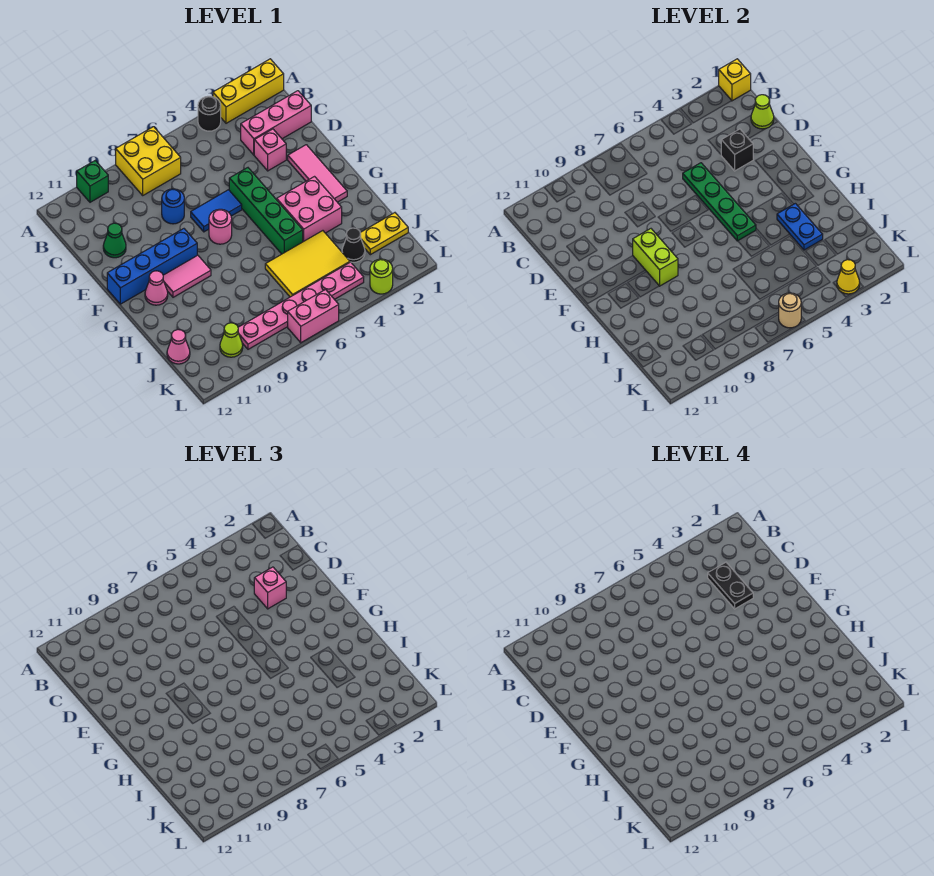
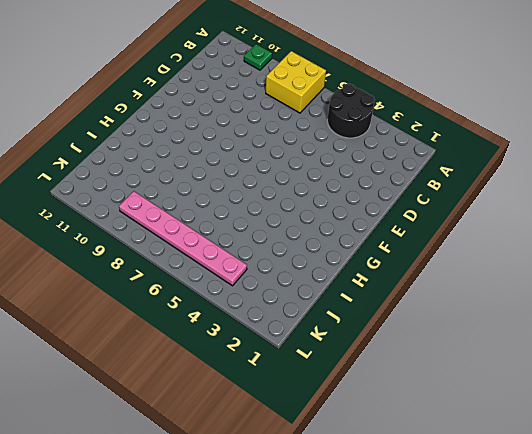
black round brick A4:B5 level 1 -> black round brick A4 level 1
green plate A10 level 1 -> green brick A10 level 1
none -> yellow brick A1:A3 level 1
none -> pink brick C1:C3 level 1
none -> pink brick D3 level 1
none -> blue round brick D8 level 1

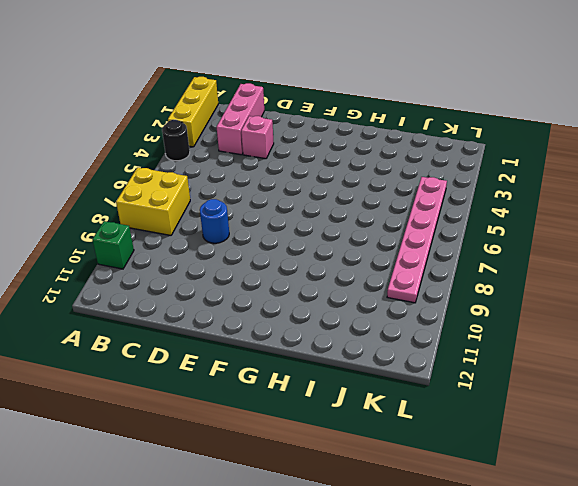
none -> green cone D11 level 1
none -> pink tile E2:G2 level 1
none -> green brick E5:H5 level 1
none -> blue tile E6:E7 level 1

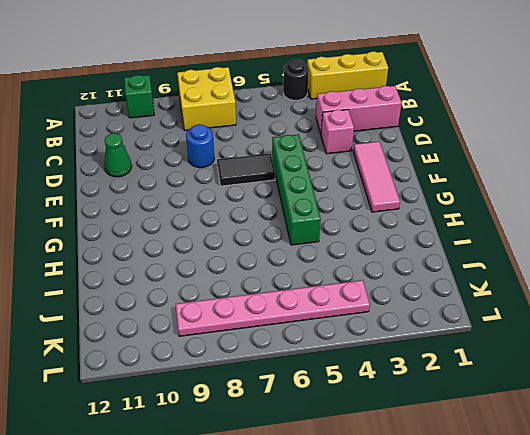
black tile E6:E7 level 1 -> blue tile E6:E7 level 1
none -> pink round brick F7 level 1
none -> blue brick F9:F12 level 1
none -> pink brick G3:H4 level 1
none -> pink tile G9:G10 level 1

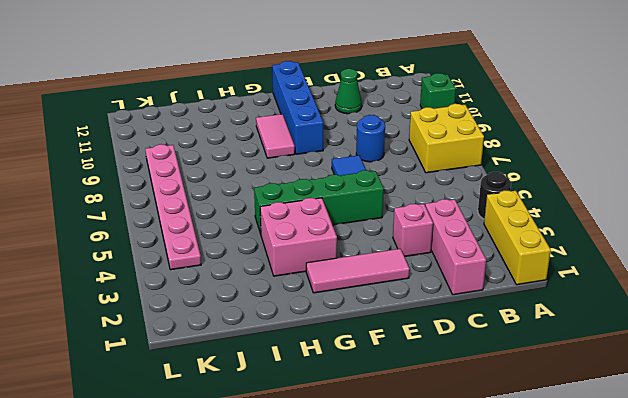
none -> pink round brick F7 level 1
none -> pink cone G11 level 1
none -> yellow tile I4:J6 level 1
none -> yellow plate J1:J2 level 1

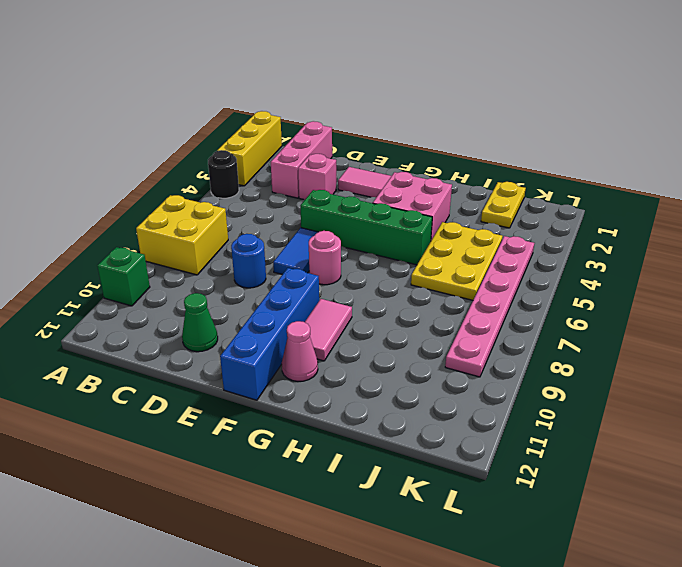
yellow plate I4:J6 level 1 -> yellow tile I4:J6 level 1
none -> black cone J3 level 1
none -> pink cone J12 level 1
none -> lime cone K10 level 1
none -> lime round brick L3 level 1

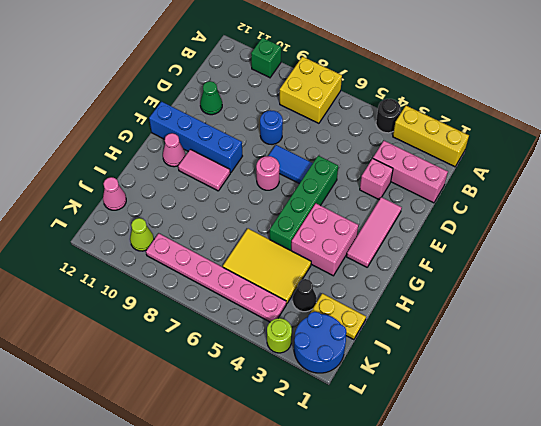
blue round brick K1:L2 level 1 -> none
none -> pink brick L6:L7 level 1
none -> yellow brick A1 level 2
none -> lime cone C1 level 2
none -> black brick D3 level 2

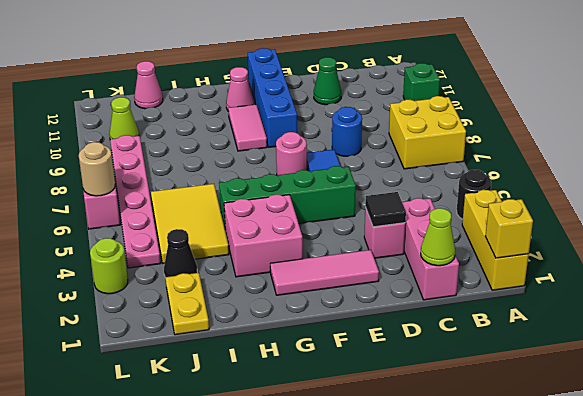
black tile D3 level 2 -> black brick D3 level 2
none -> green plate D5:G5 level 2
none -> lime brick F9:G9 level 2
none -> blue plate H3:I3 level 2
none -> yellow cone L3 level 2

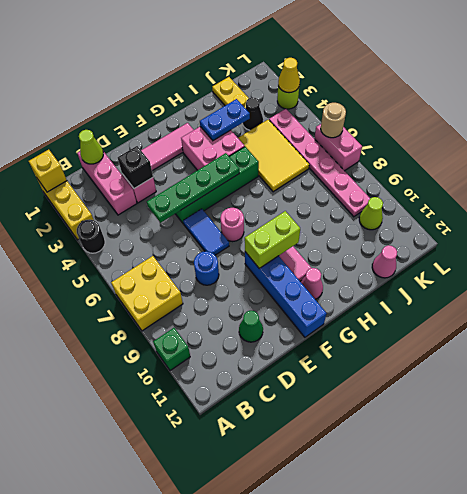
none -> pink brick D3 level 3
none -> black plate C3:D3 level 4

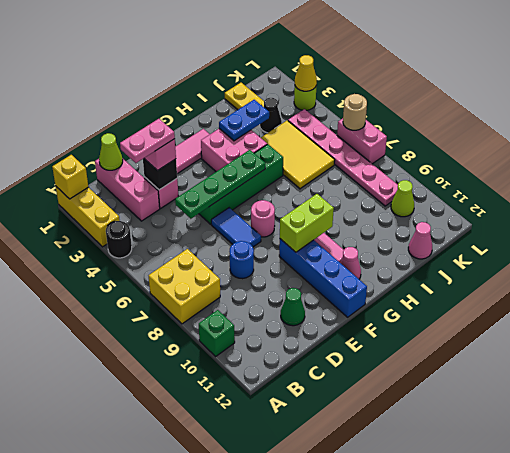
pink plate C3:D3 level 4 -> black plate C3:D3 level 4

